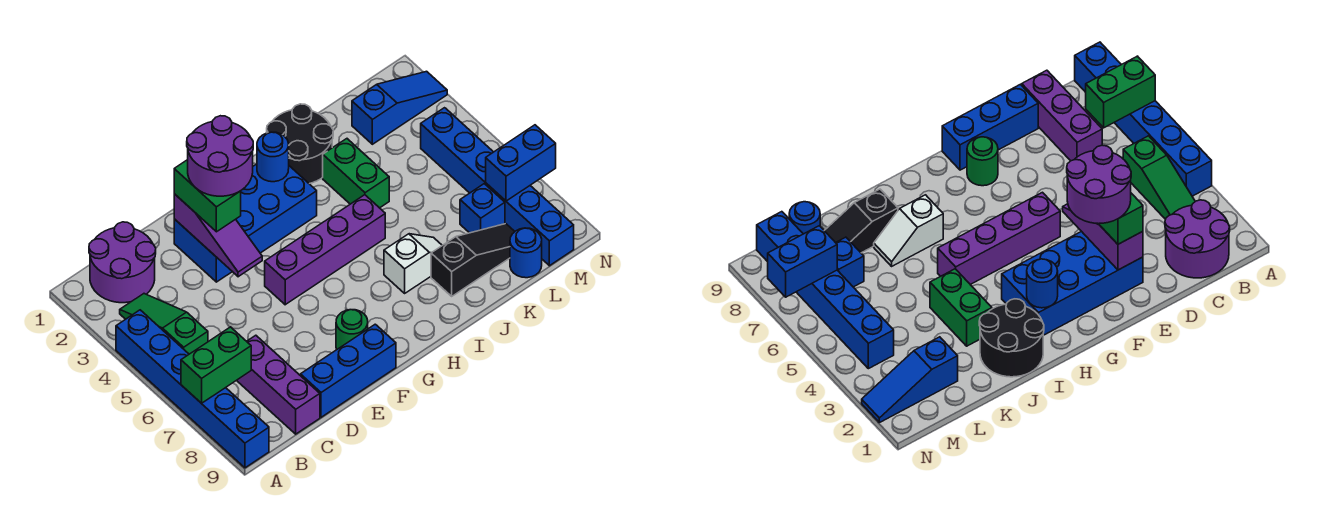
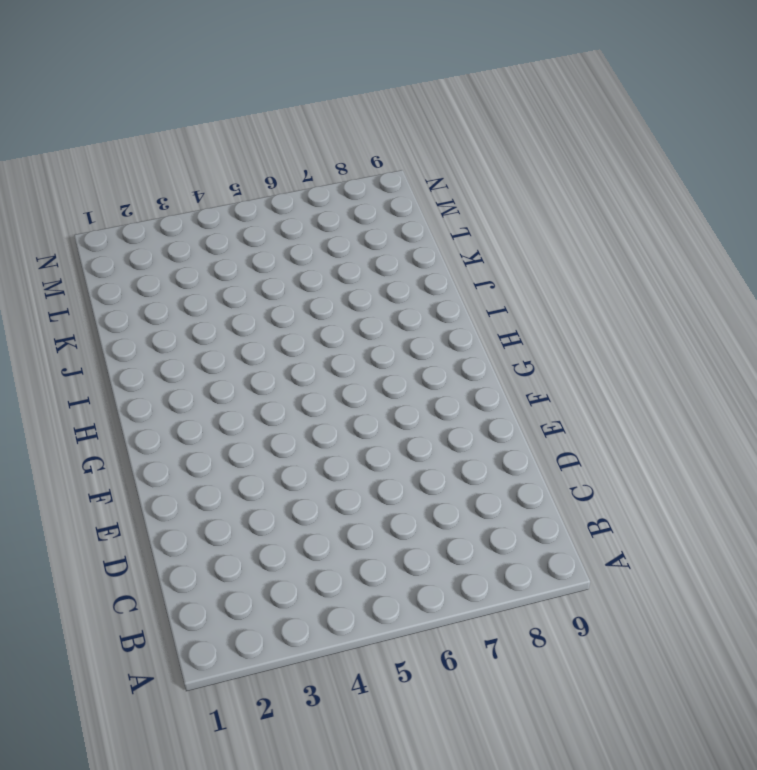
none -> blue brick A4:A9 level 1
none -> purple round brick B1:C2 level 1
none -> green slope B3:B5 level 1 top 5

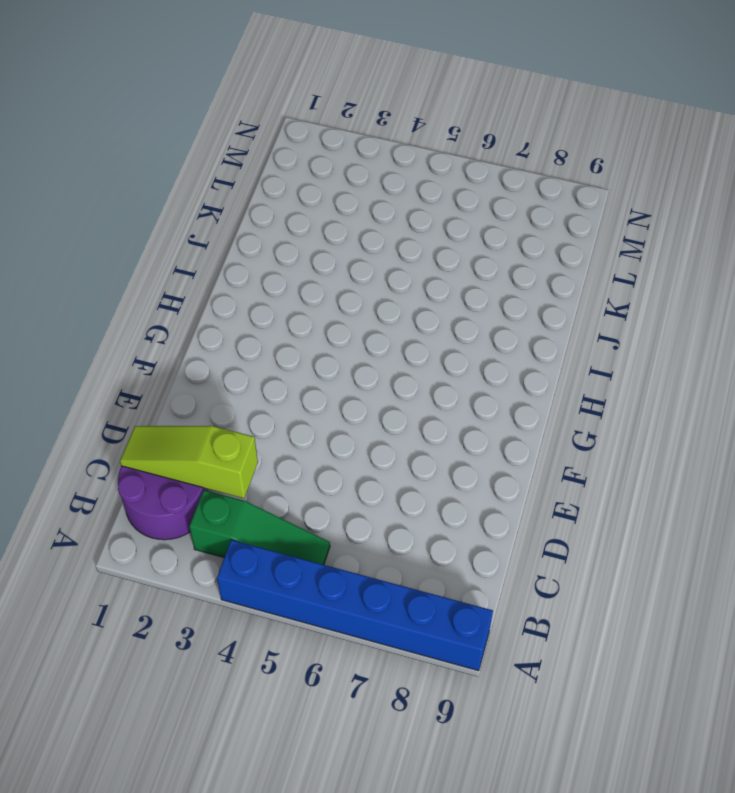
green slope B3:B5 level 1 top 3 -> green slope B3:B5 level 1 top 5
lime slope C1:C3 level 2 top 3 -> none
none -> purple brick C7:C9 level 1
none -> blue brick D9:F9 level 1
none -> blue brick E2:H3 level 1

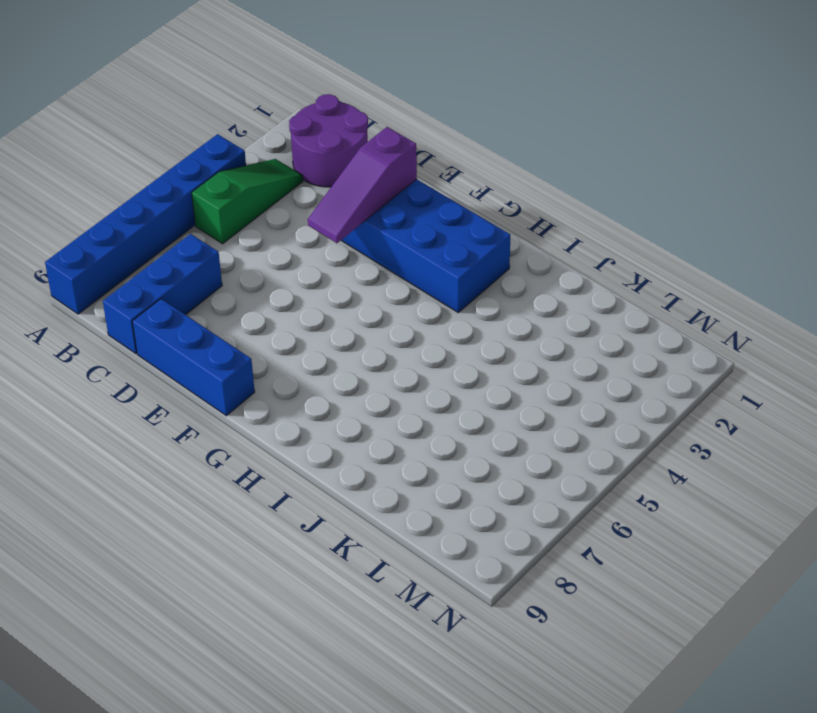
blue brick C7:C9 level 1 -> purple brick C7:C9 level 1
none -> purple brick F5:I5 level 1
none -> green round brick F8 level 1
none -> black round brick I1:J2 level 1

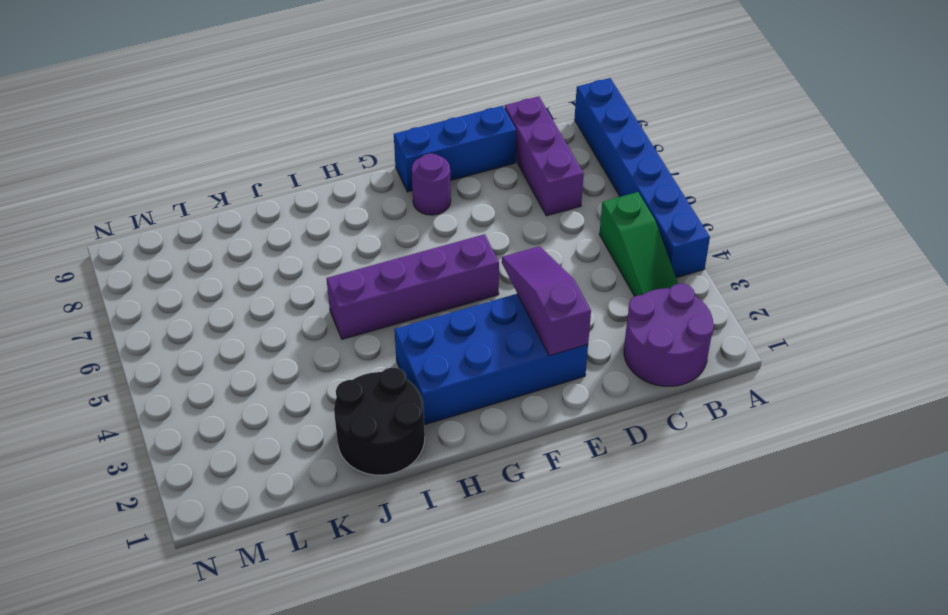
purple round brick F8 level 1 -> green round brick F8 level 1
none -> white slope I7:J7 level 1 top I
none -> green brick J3:J4 level 1
none -> black slope J8:L8 level 1 top J

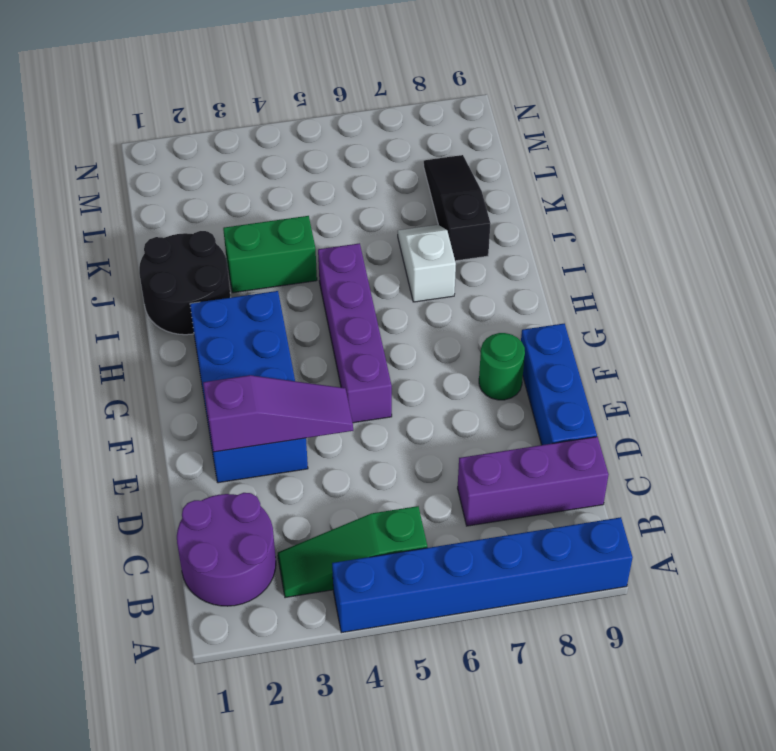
none -> blue slope L2:N2 level 1 top L
none -> blue brick L7 level 1
none -> blue round brick L9 level 1

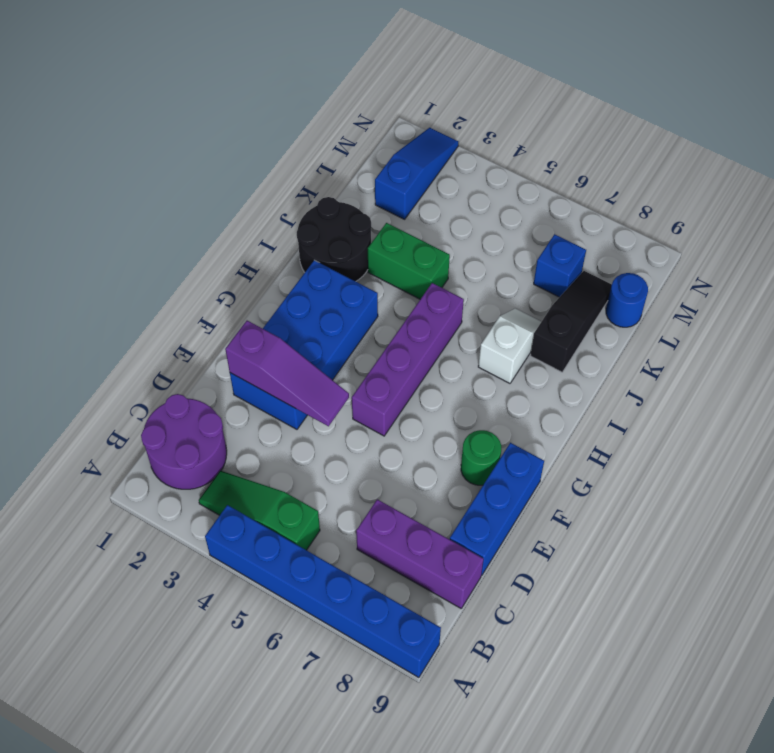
none -> blue brick M4:M9 level 1
none -> green brick A7:B7 level 2
none -> blue round brick H2 level 2

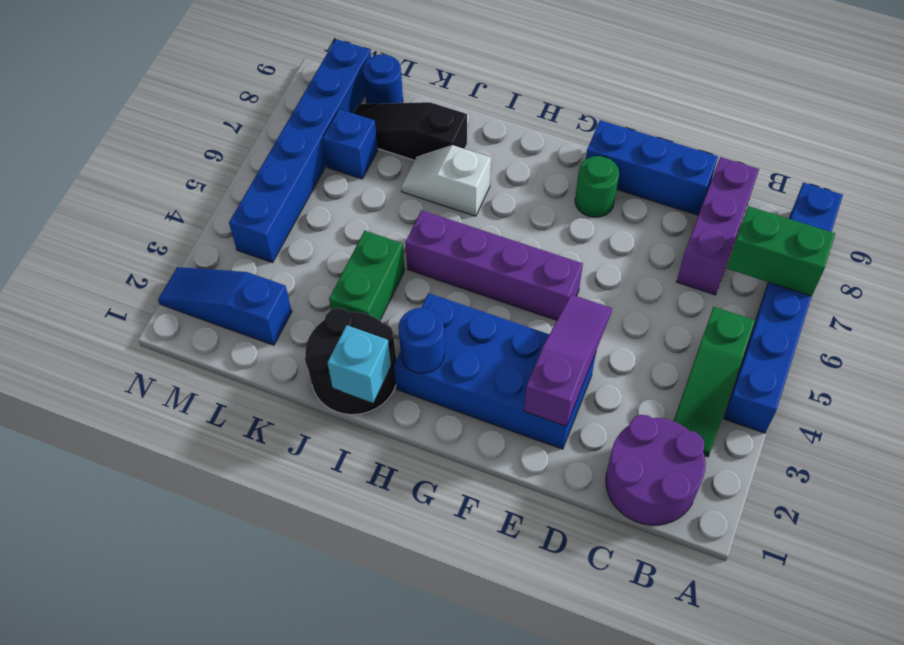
cyan brick I1 level 2 -> none
none -> blue brick M7:N7 level 2
none -> green brick E2:E3 level 3
none -> purple round brick E2:F3 level 4

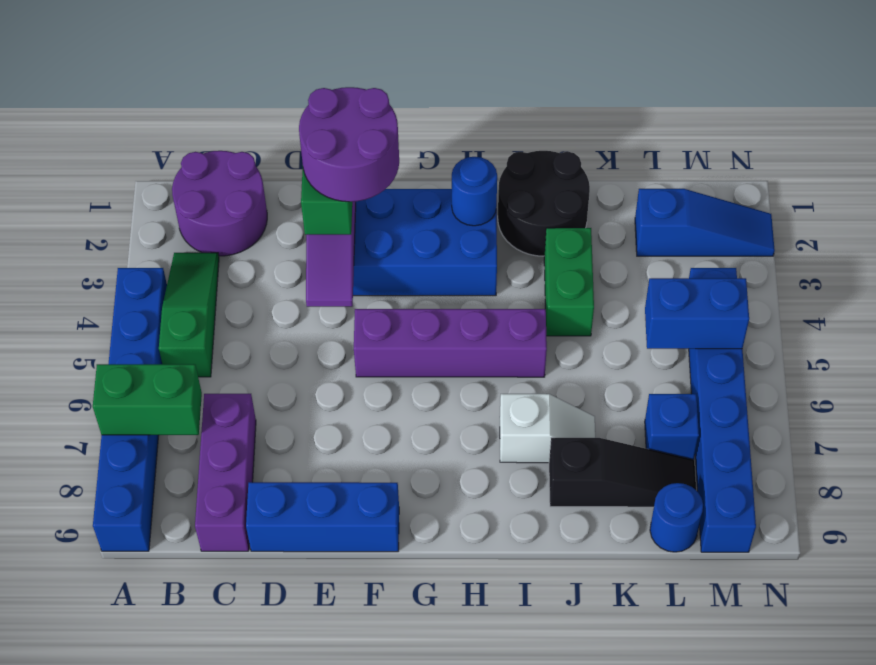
blue brick L5:M5 level 2 -> blue brick M7:N7 level 2
none -> green round brick F8 level 1

